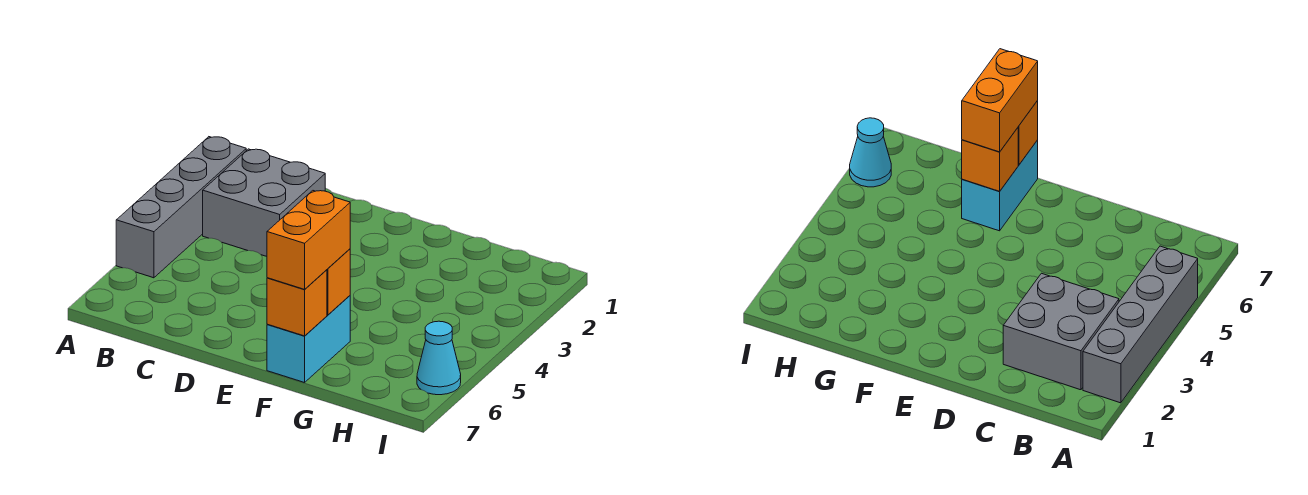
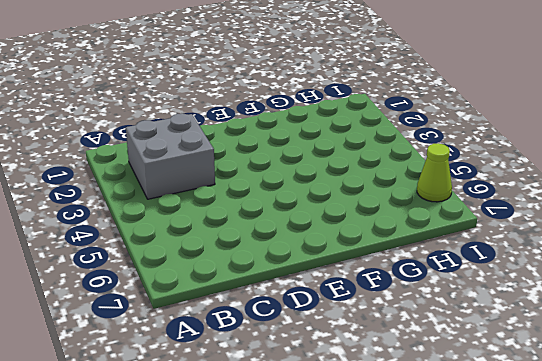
lime cone I6 level 1 -> cyan cone I6 level 1
none -> grey brick A2:A5 level 1
none -> cyan brick F6:F7 level 1

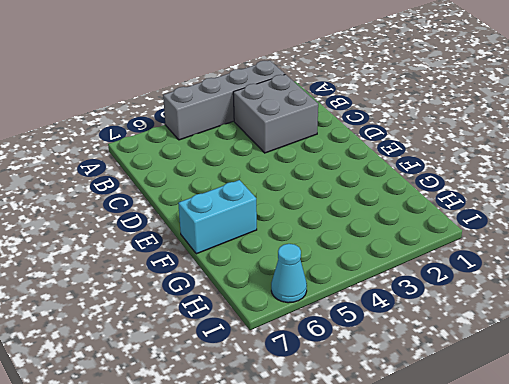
none -> orange brick F6 level 2
none -> orange brick F7 level 2

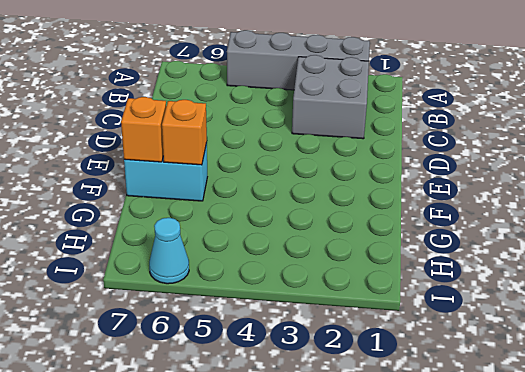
none -> orange brick F6:F7 level 3

